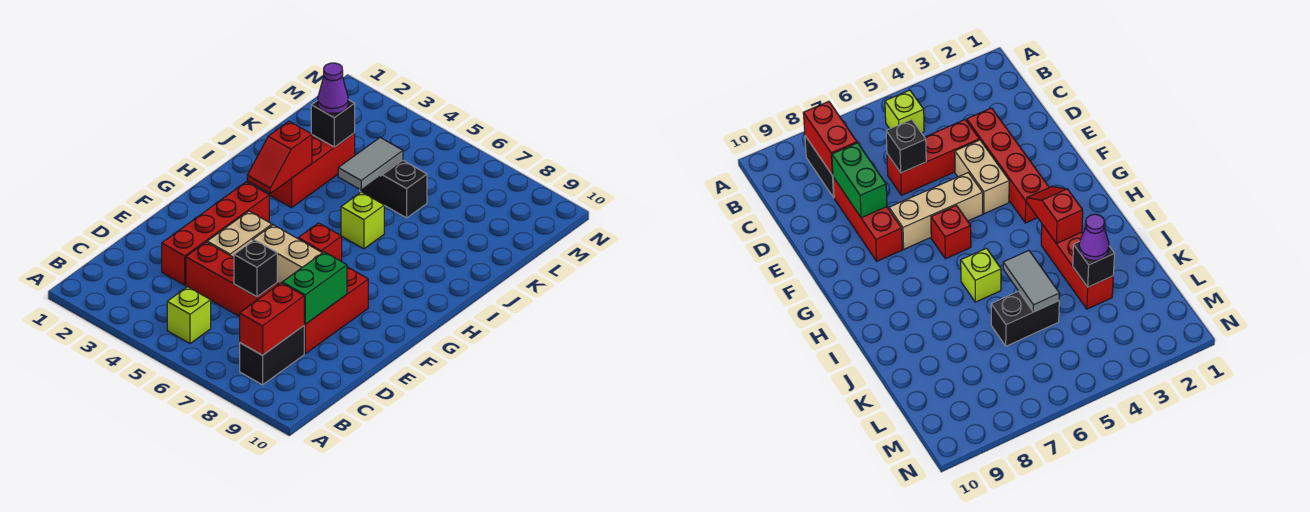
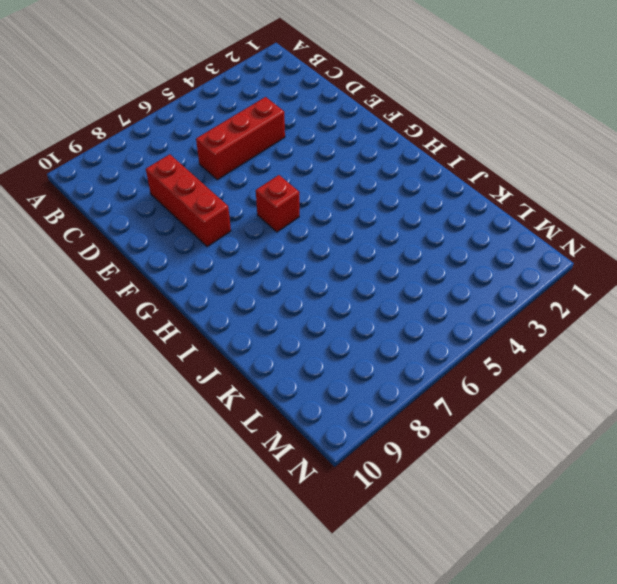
none -> lime brick B5 level 1
none -> black brick B8:C8 level 1
none -> red brick D3:G3 level 1

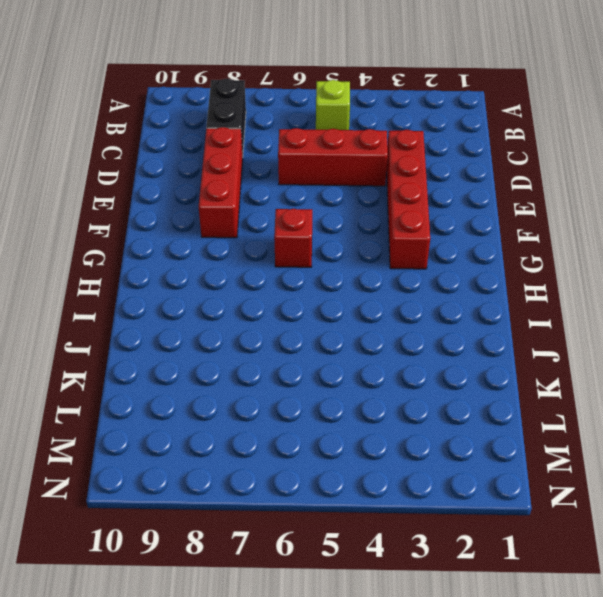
none -> tan brick E4:F4 level 1
none -> tan brick F5:F7 level 1
none -> red brick I3:K3 level 1

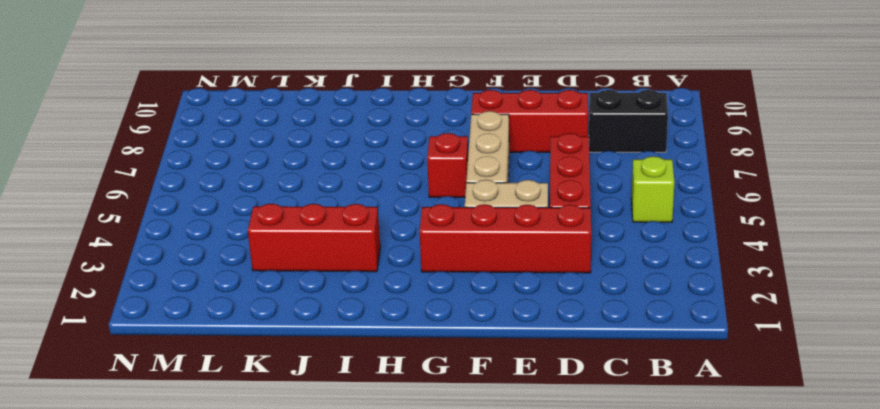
none -> lime brick I6 level 1
none -> black brick K5:K6 level 1
none -> red brick B8:C8 level 2

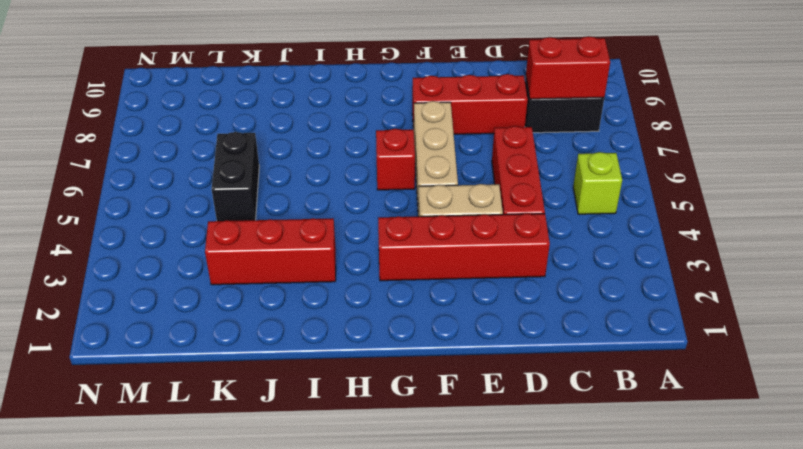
none -> lime brick I6 level 1
none -> black brick D6 level 2
none -> green brick D8:E8 level 2

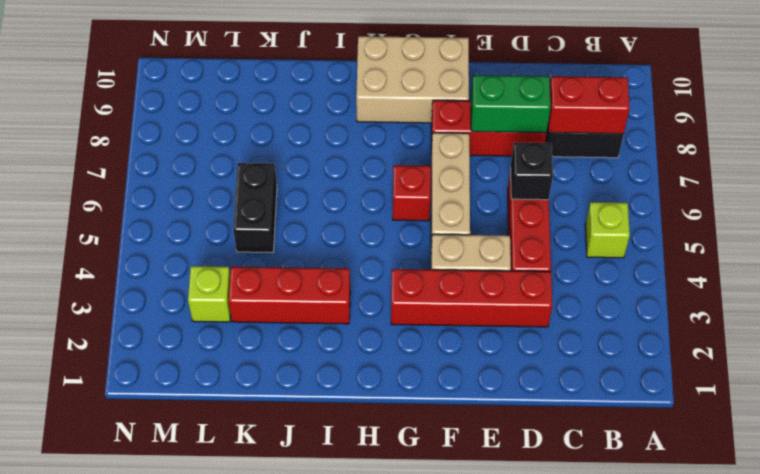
tan brick F9:H10 level 1 -> none
lime brick L3 level 1 -> lime brick I6 level 1
none -> red slope H3:I3 level 2 top I
none -> grey tile J5:K5 level 2
none -> black brick K3 level 2

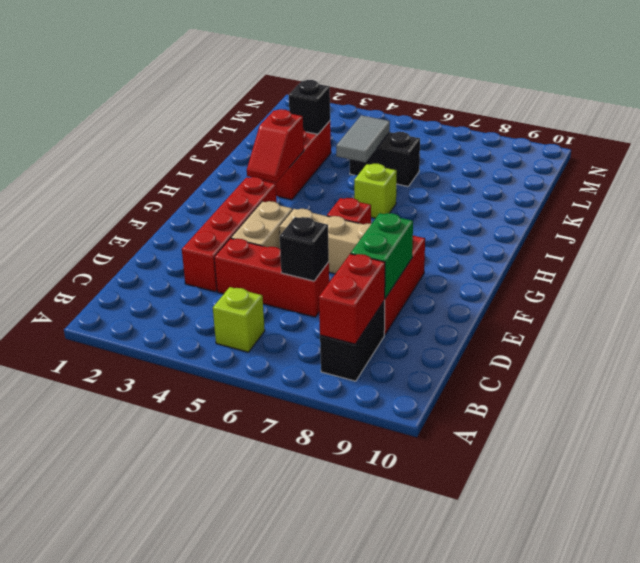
none -> purple cone K3 level 3

